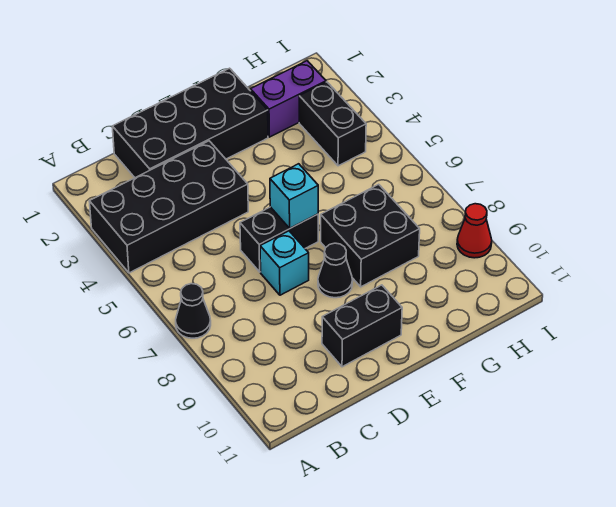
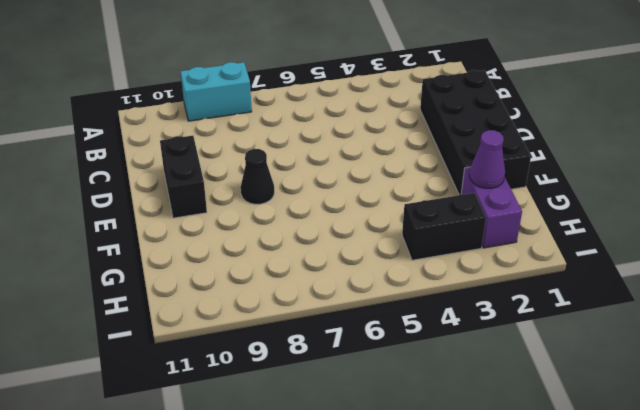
cyan brick A8:A9 level 1 -> none
purple cone G2 level 2 -> none
none -> black brick A3:D4 level 1
none -> black cone A7 level 1
none -> black brick D6:E6 level 1

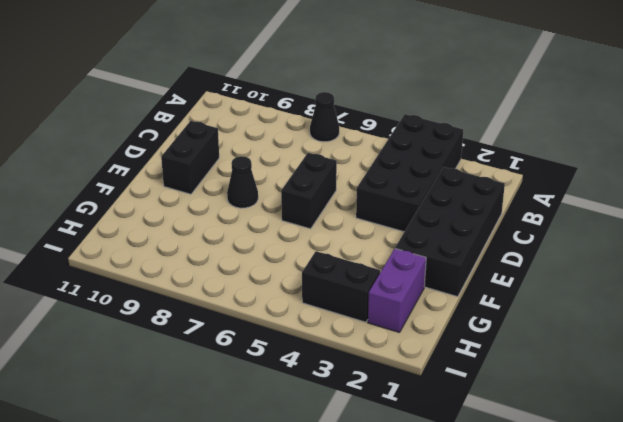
none -> cyan brick D7 level 1
none -> black brick F7:G8 level 1
none -> red cone I9 level 1

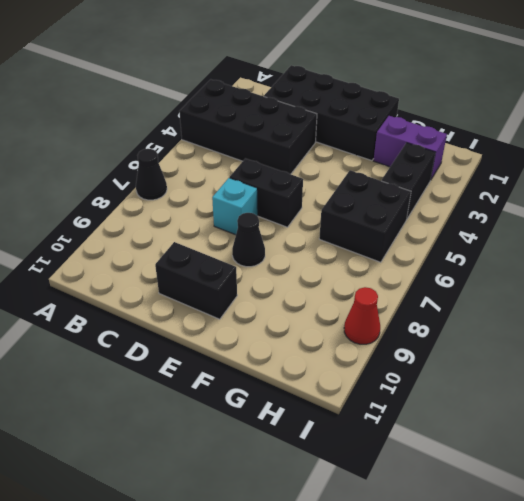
black brick G5:H6 level 1 -> black brick F7:G8 level 1
none -> cyan brick E6 level 2

